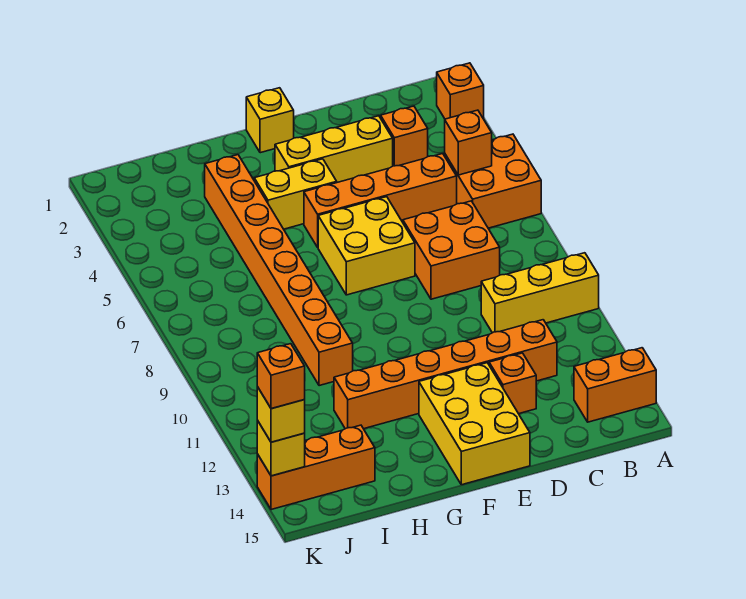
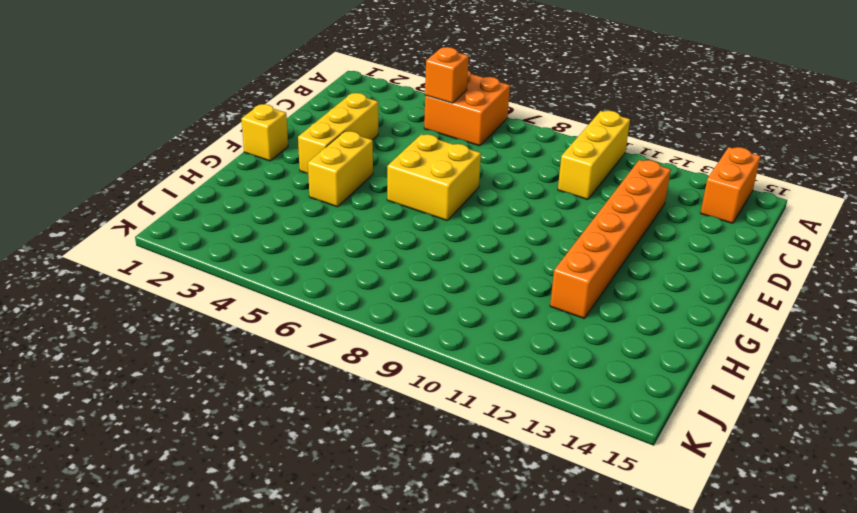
none -> orange brick A2 level 1
none -> orange brick C3 level 1
none -> orange brick C5:F5 level 1

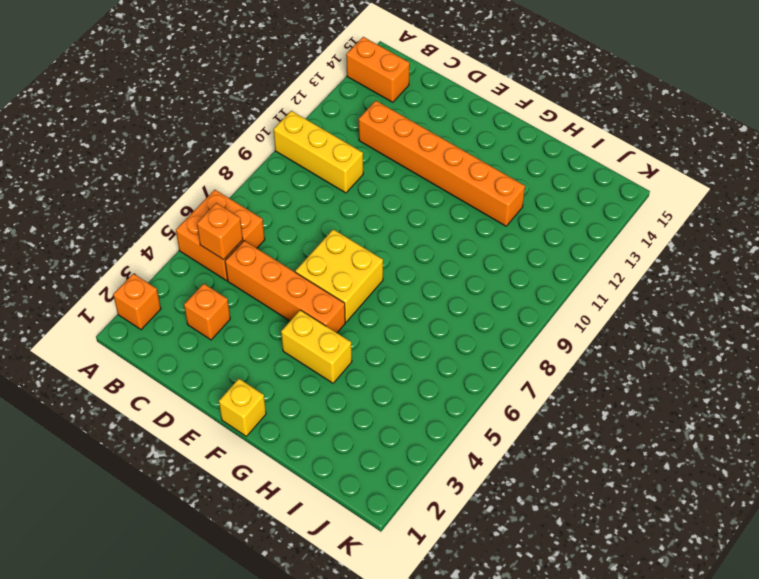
none -> orange brick C7:D8 level 1
none -> yellow brick D3:F3 level 1
none -> orange brick D13 level 1

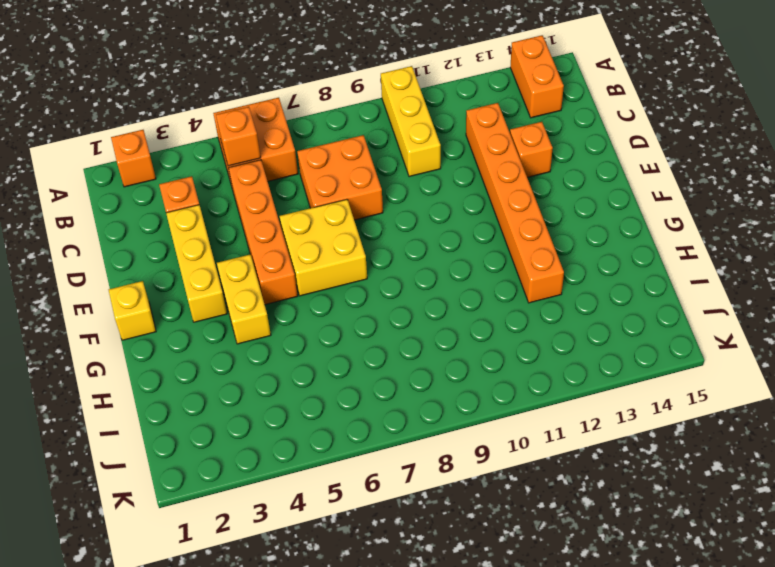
none -> yellow brick E13:F15 level 1
none -> orange brick H3:H10 level 1
none -> orange brick I14:K14 level 1

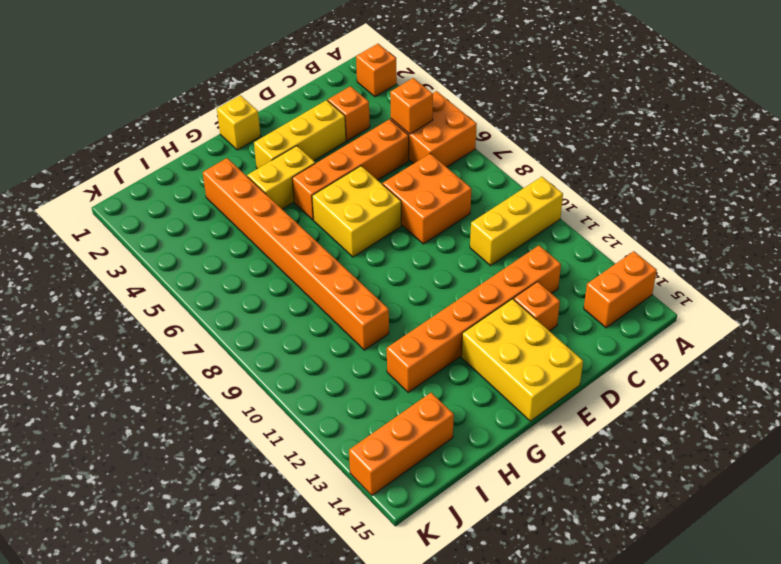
none -> yellow brick K14 level 2
none -> yellow brick K14 level 3
none -> orange brick K14 level 4

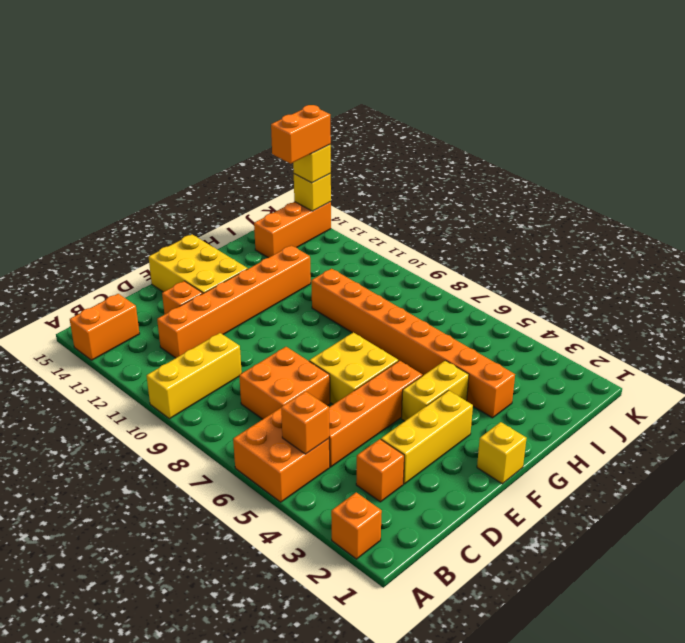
orange brick J14:K14 level 4 -> orange brick K14 level 4

